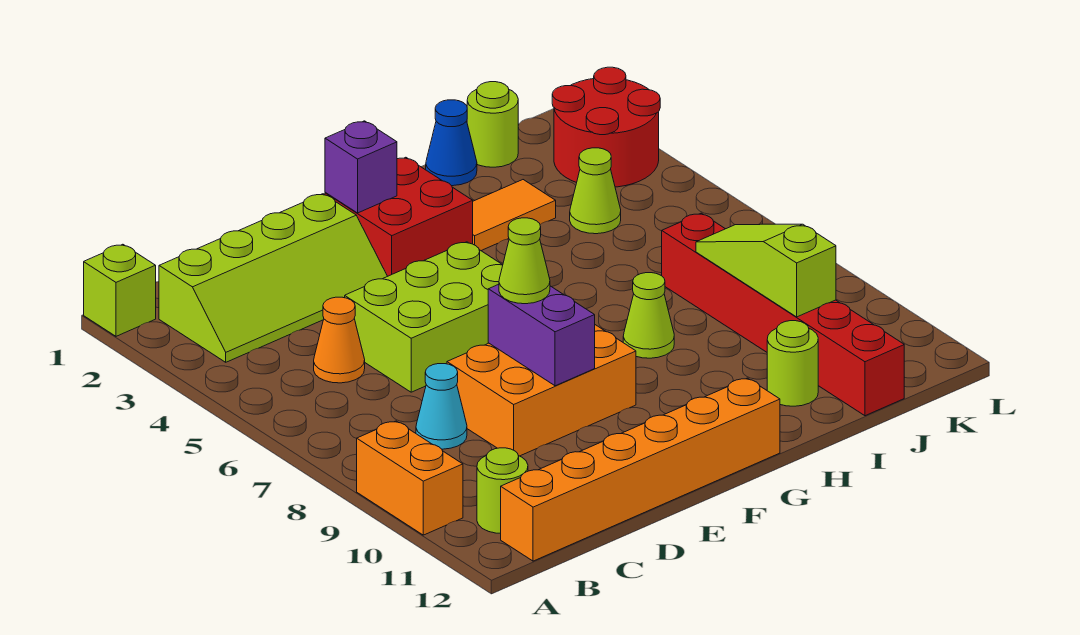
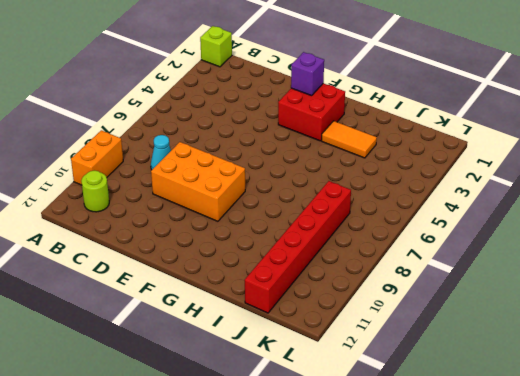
none -> lime slope B2:E3 level 1 top 2
none -> orange brick B12:G12 level 1
none -> orange cone C5 level 1

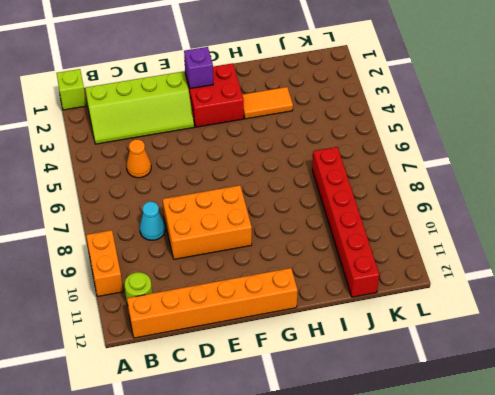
none -> lime brick D5:F6 level 1
none -> lime cone H8 level 1
none -> blue cone I1 level 1

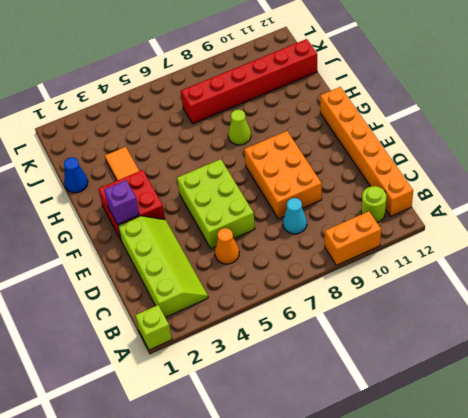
none -> lime round brick I11 level 1
none -> lime round brick J1 level 1
none -> lime cone J4 level 1

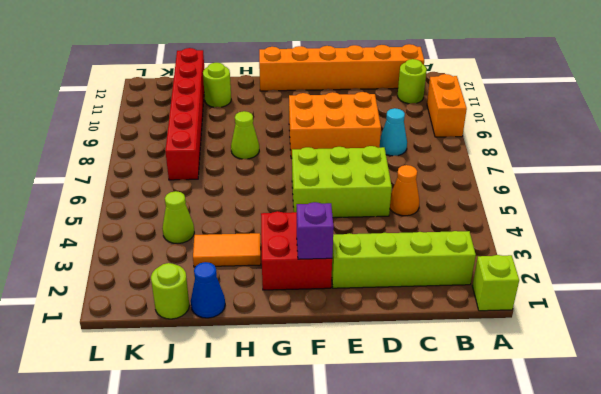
none -> red round brick K2:L3 level 1
none -> purple brick E8:E9 level 2
none -> lime slope J8:J10 level 2 top 10

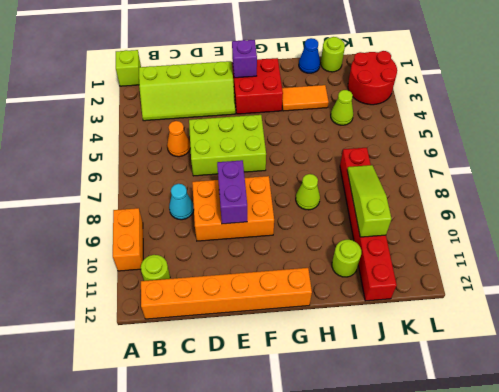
none -> lime cone E8 level 3

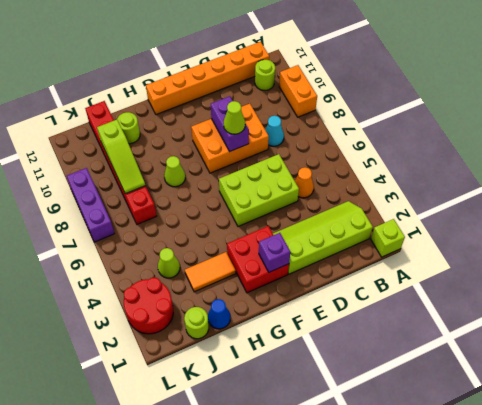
purple brick L7:L9 level 1 -> none

